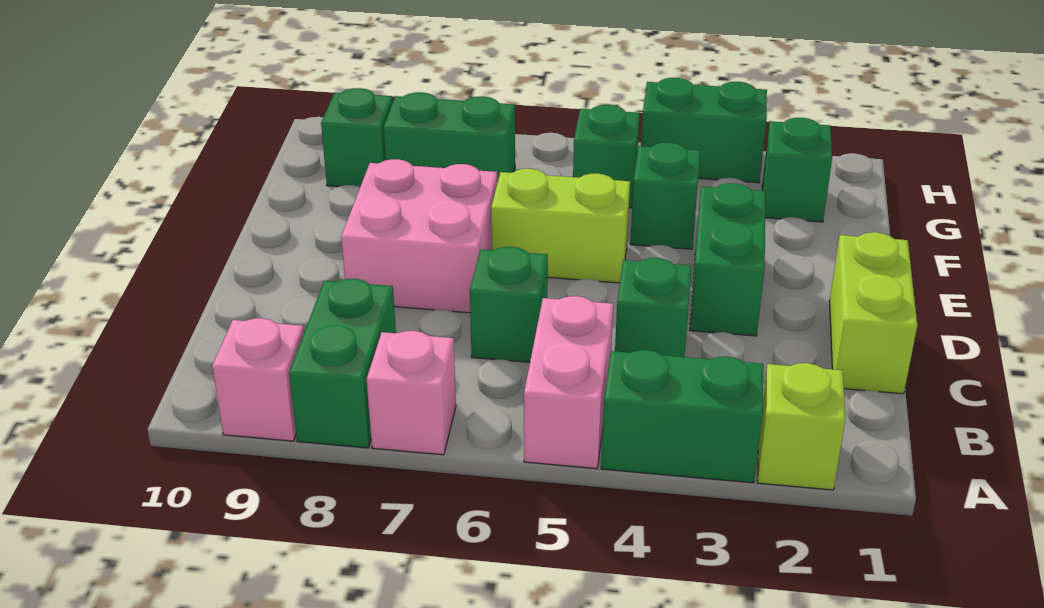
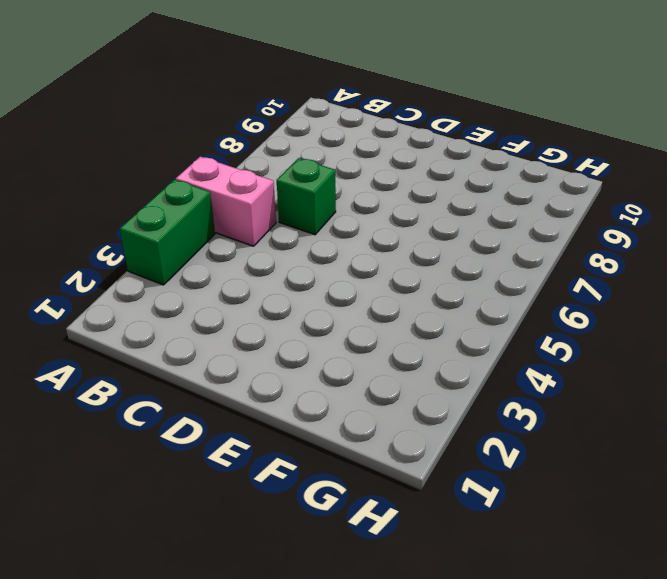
none -> lime brick A2 level 1
none -> pink brick A7 level 1
none -> green brick A8:B8 level 1

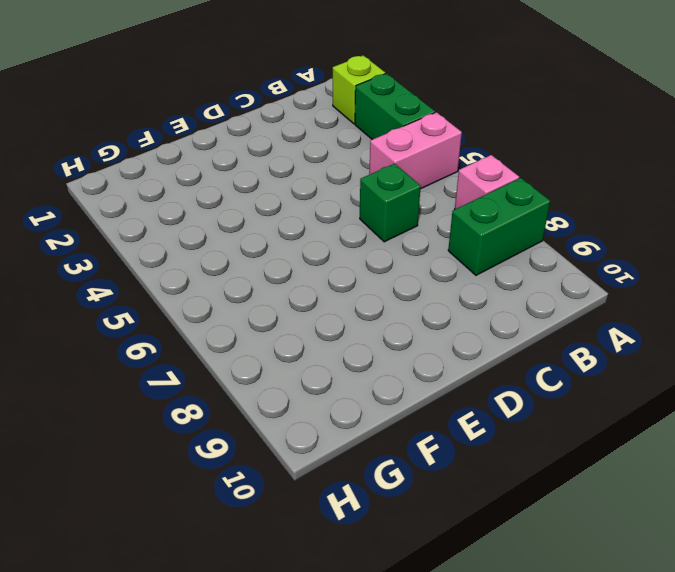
none -> pink brick A9 level 1
none -> lime brick C1:D1 level 1
none -> green brick C4 level 1

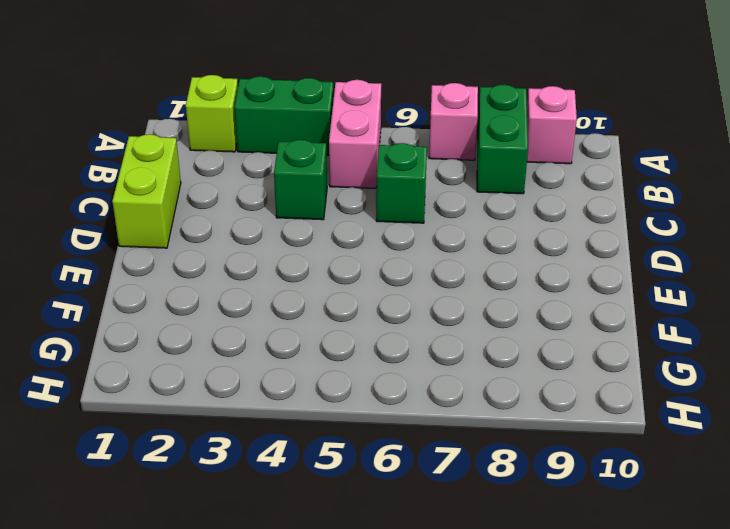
none -> green brick D3:E3 level 1
none -> pink brick D7:E8 level 1
none -> lime brick E5:E6 level 1

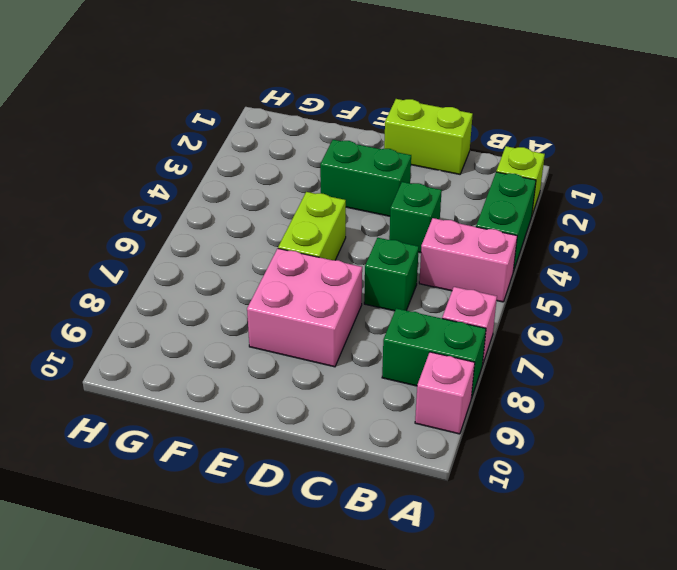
none -> green brick F4 level 1
none -> green brick G2 level 1
none -> green brick G5 level 1

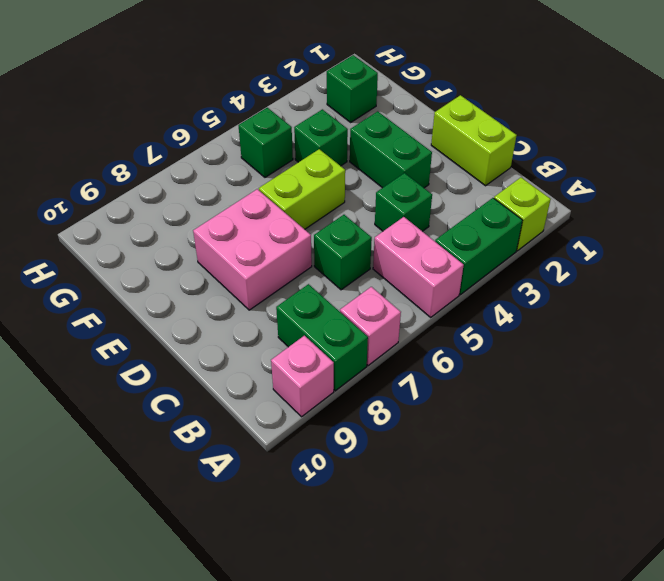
none -> green brick G7:G8 level 1
none -> green brick G9 level 1
none -> green brick H3:H4 level 1

